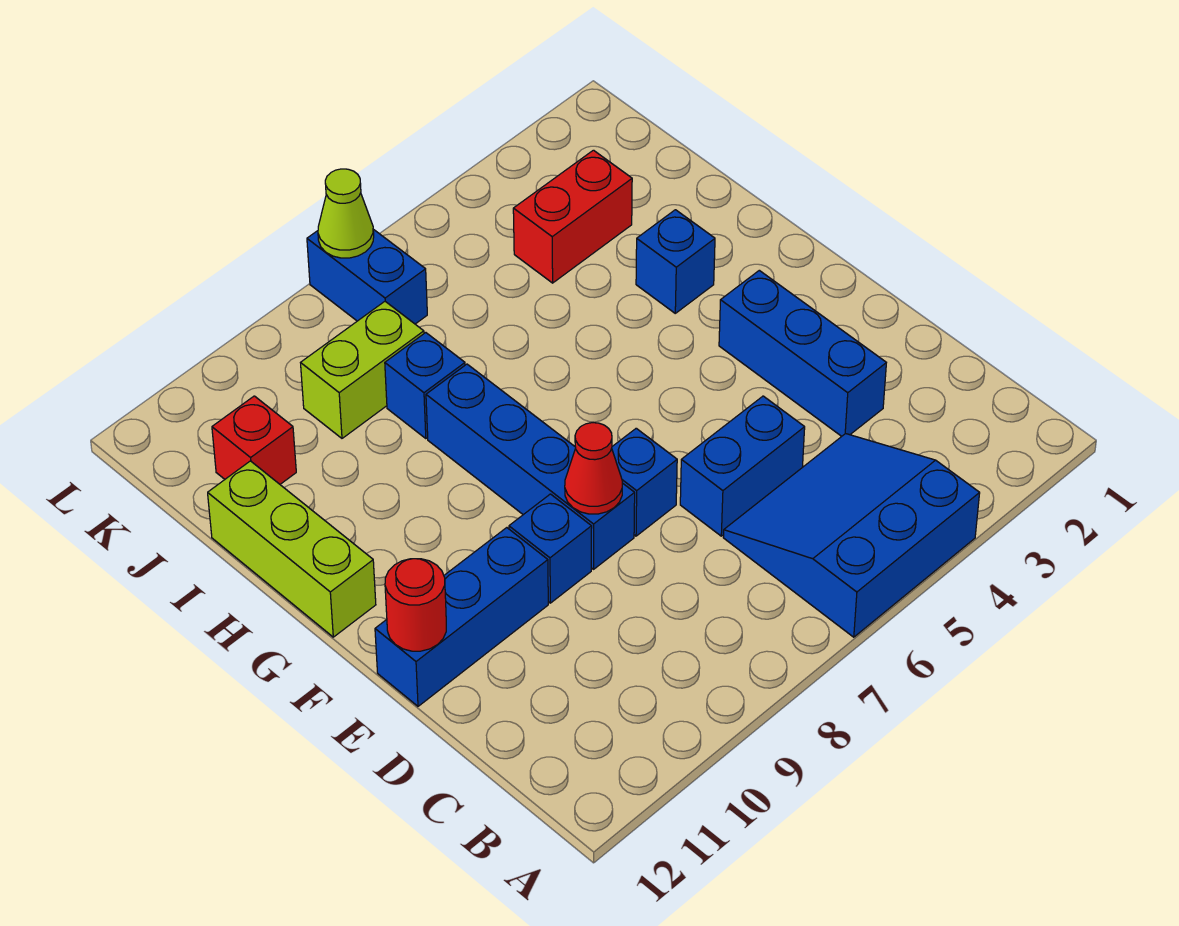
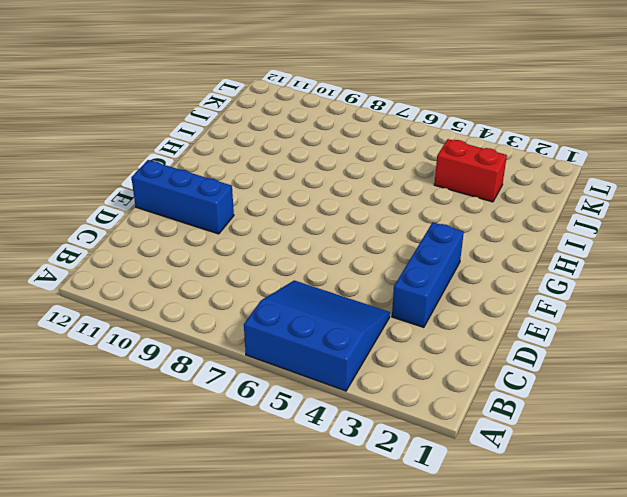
none -> blue brick D5:D6 level 1
none -> blue brick E7 level 1
none -> blue brick E8:H8 level 1

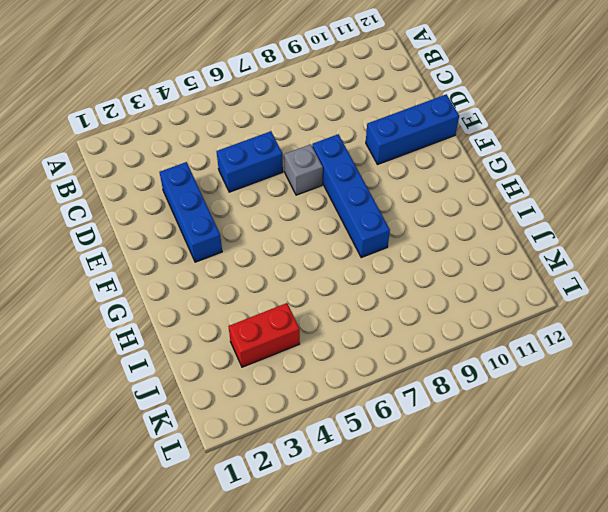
grey brick E7 level 1 -> blue brick E7 level 1
none -> blue slope A4:C6 level 1 top A
none -> blue brick E9 level 1
none -> lime brick G12:I12 level 1

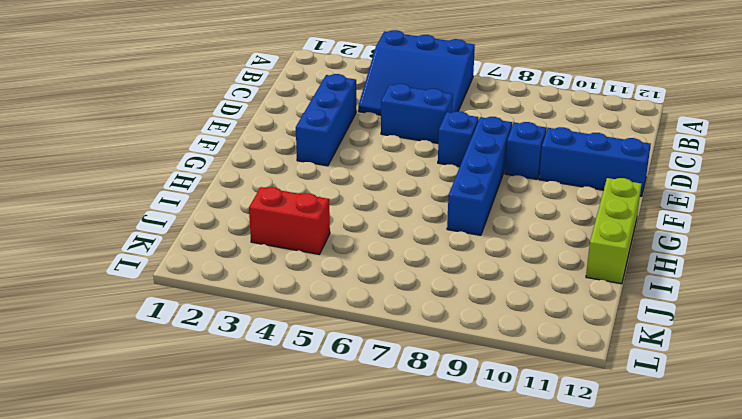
none -> blue brick H3 level 1
none -> blue brick I8 level 1
none -> lime brick J8:J9 level 1

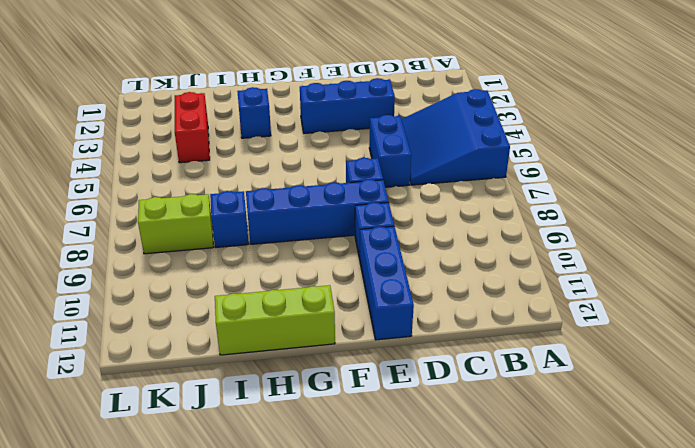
lime brick J8:K8 level 1 -> lime brick J8:J9 level 1
none -> red brick J11 level 1
none -> blue brick K7:L7 level 1
none -> red cone E8 level 2

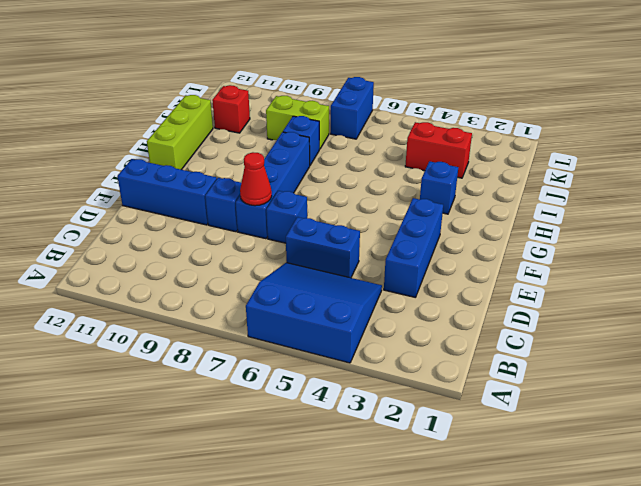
none -> red round brick E12 level 2
none -> lime cone L7 level 2

